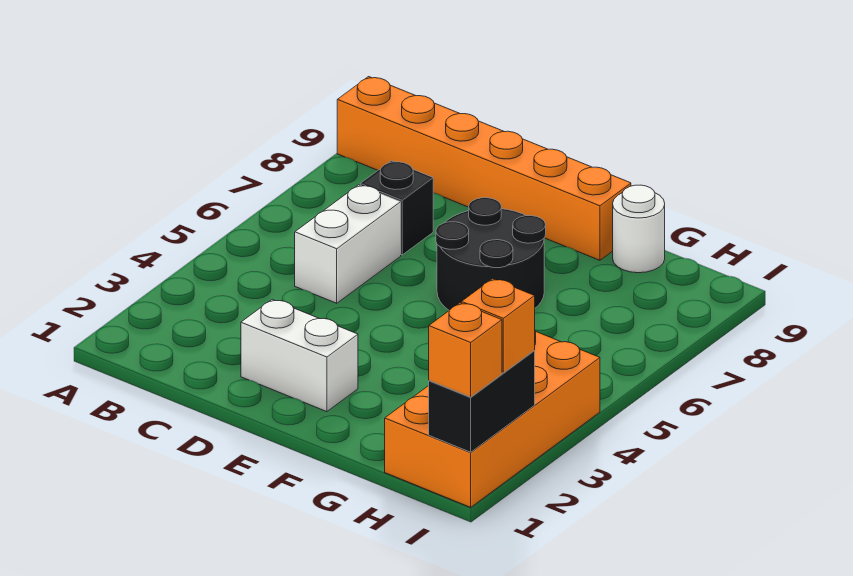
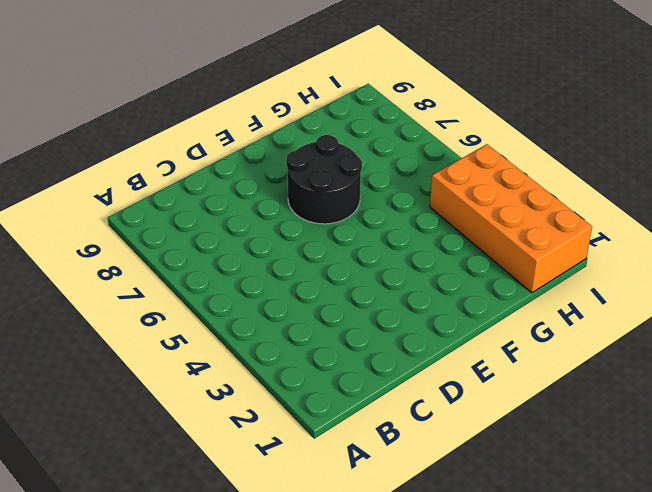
none -> orange brick A9:F9 level 1
none -> white brick C5:C6 level 1

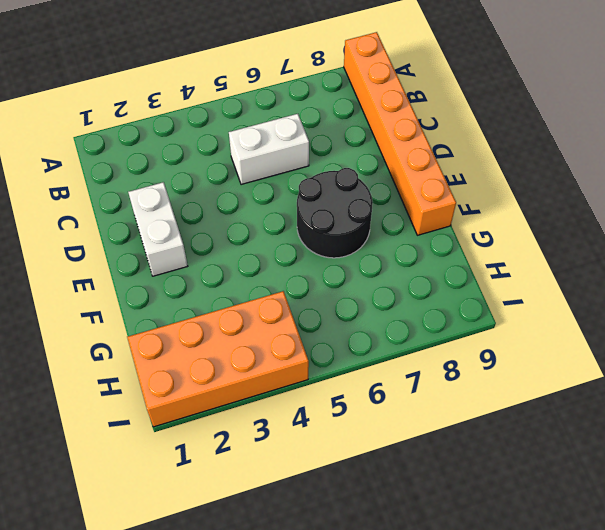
none -> black brick C7 level 1
none -> white round brick G9 level 1

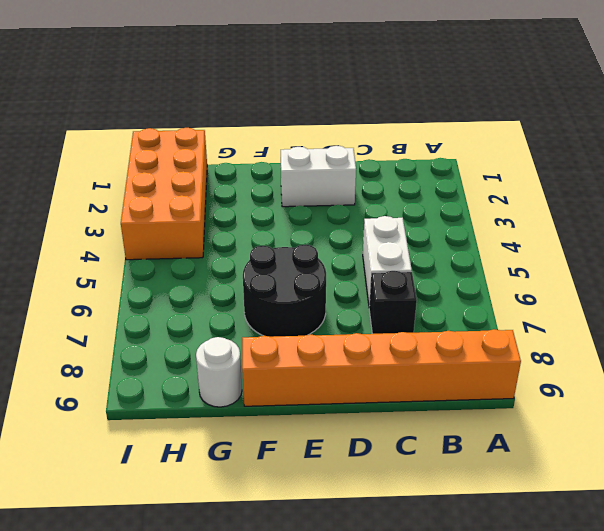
none -> black brick I1:I2 level 2
none -> orange brick I1 level 3

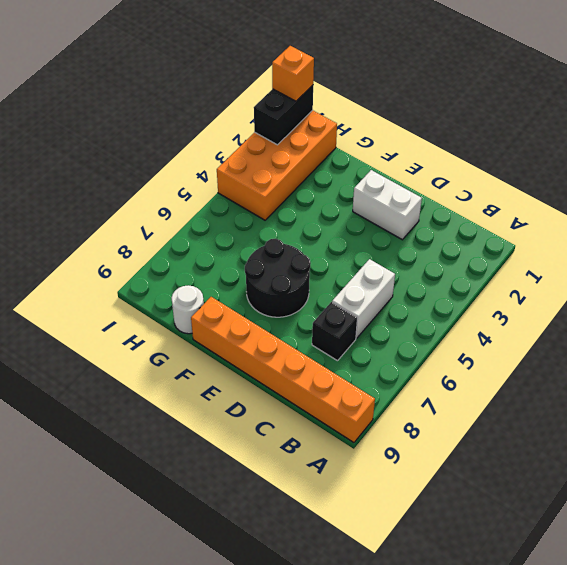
none -> orange brick I2 level 3

